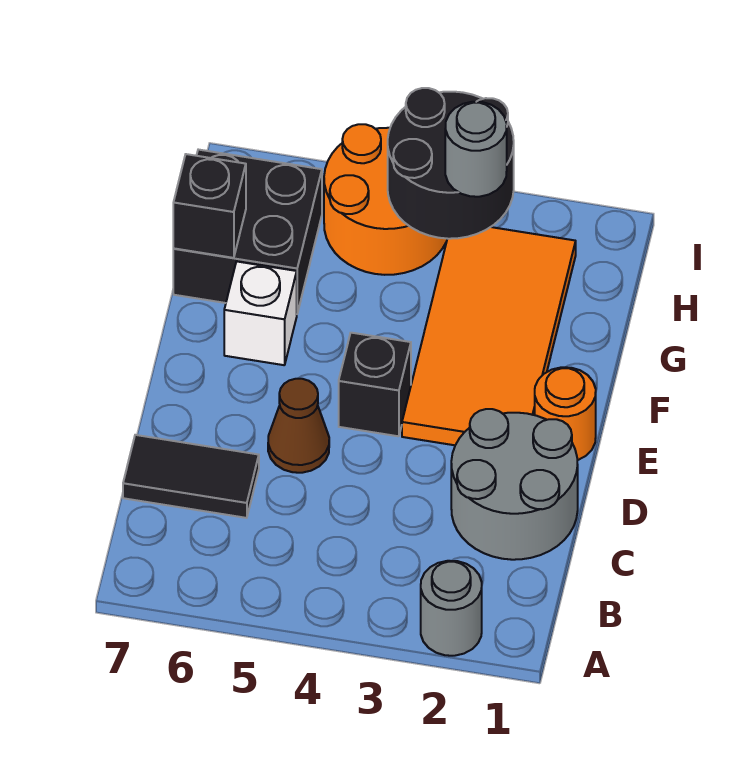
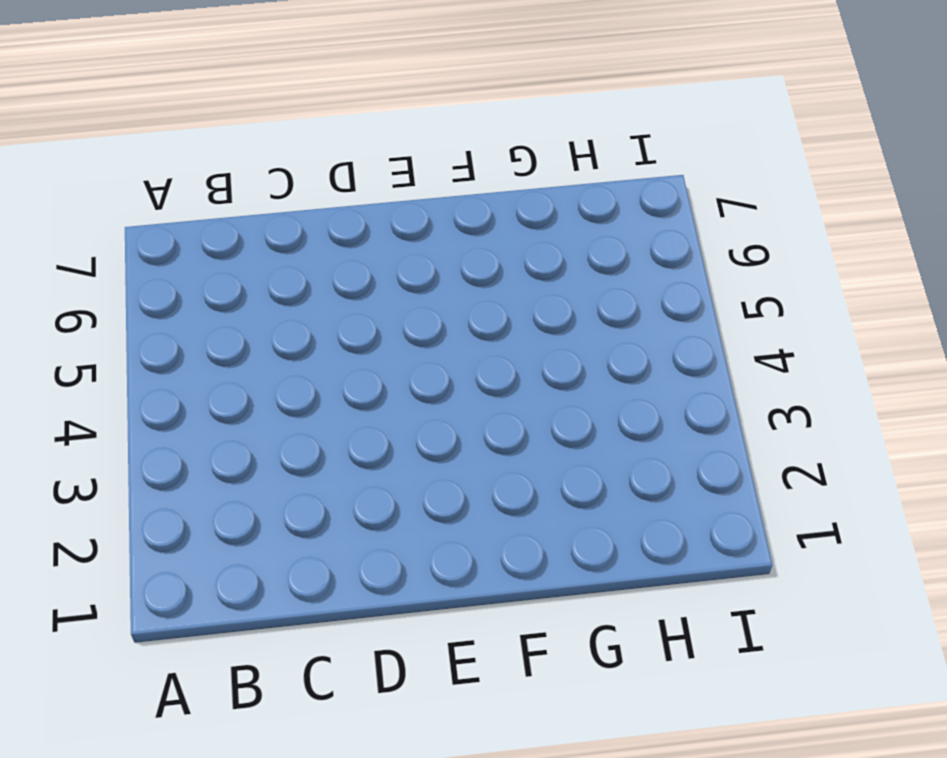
none -> grey round brick A2 level 1
none -> grey round brick C1:D2 level 1
none -> black tile C6:C7 level 1

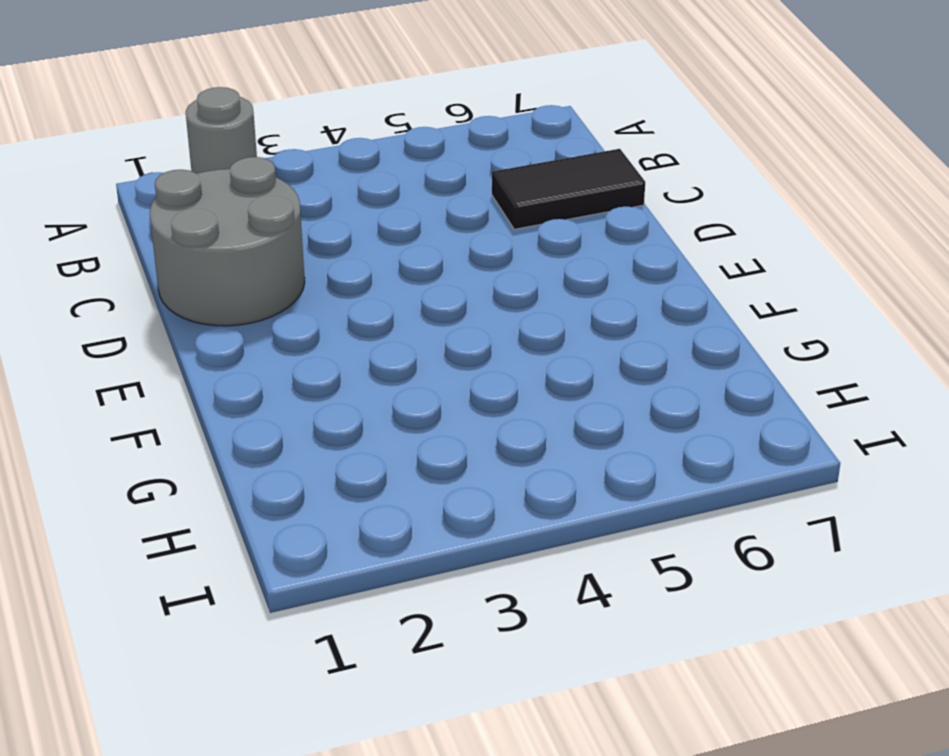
none -> brown cone D5 level 1
none -> orange round brick E1 level 1
none -> orange tile E2:H3 level 1

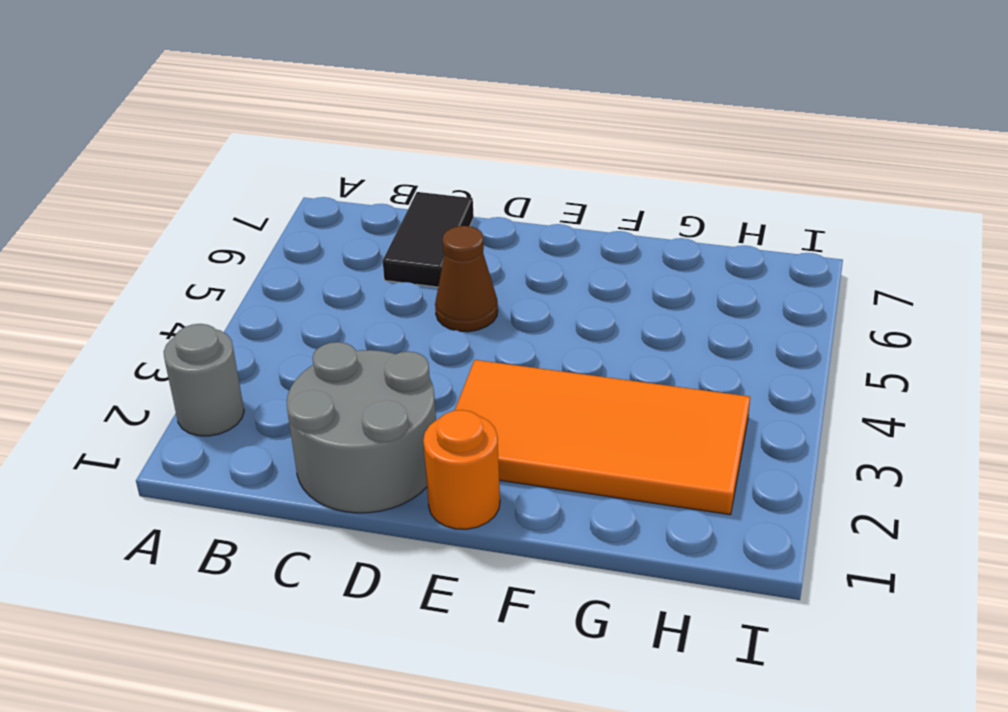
none -> black brick E4 level 1
none -> white brick F6 level 1
none -> black brick G6:H7 level 1

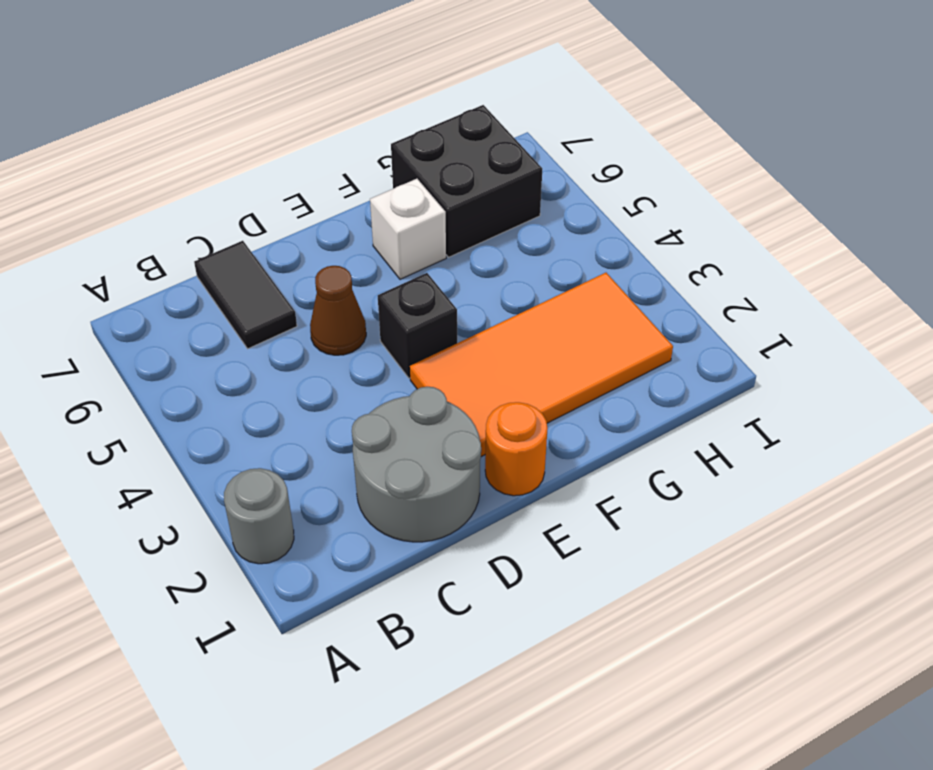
none -> orange round brick H4:I5 level 1
none -> black brick G7 level 2
none -> black round brick H3:I4 level 2

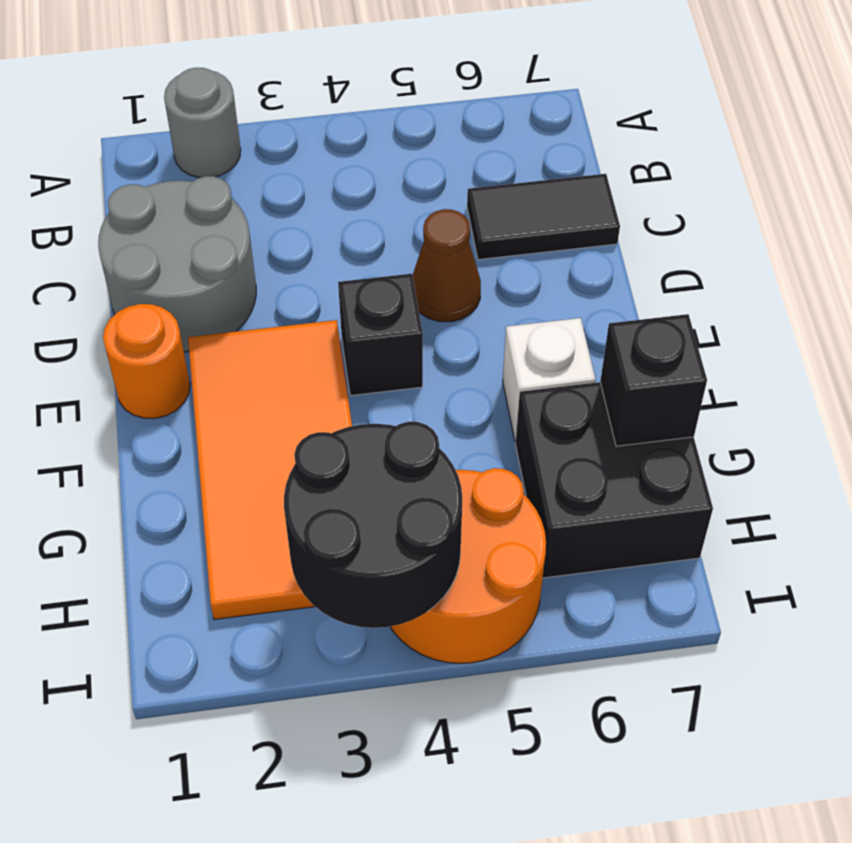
none -> grey round brick H3 level 3

